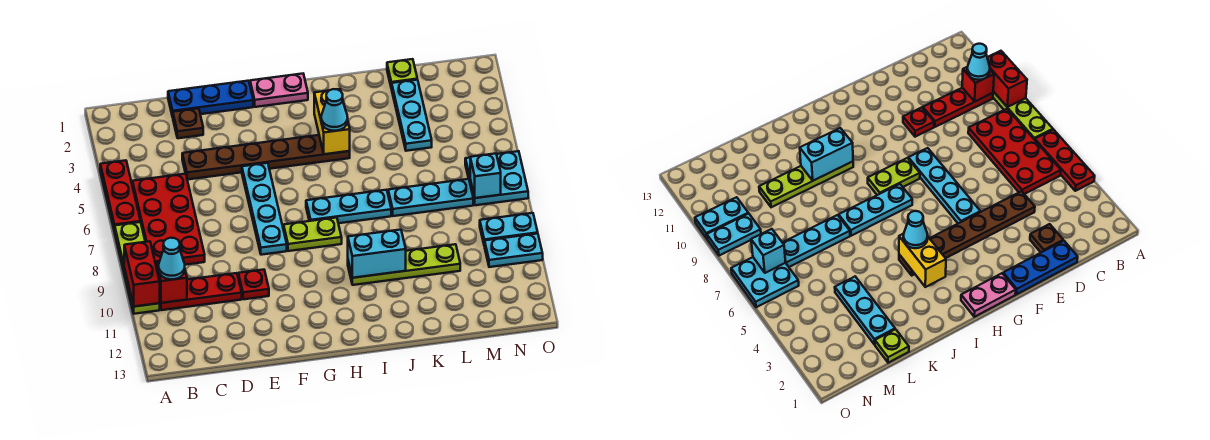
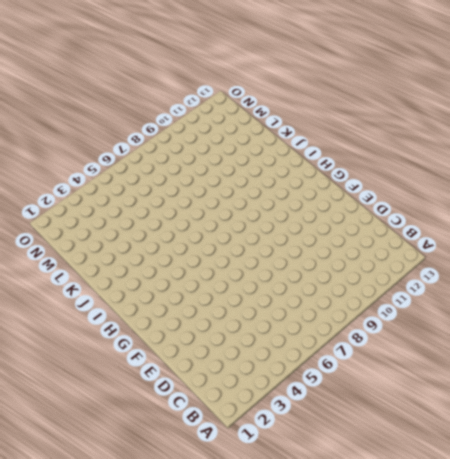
none -> red plate A4:A6 level 1
none -> lime plate A7:A10 level 1
none -> red plate B5:C8 level 1

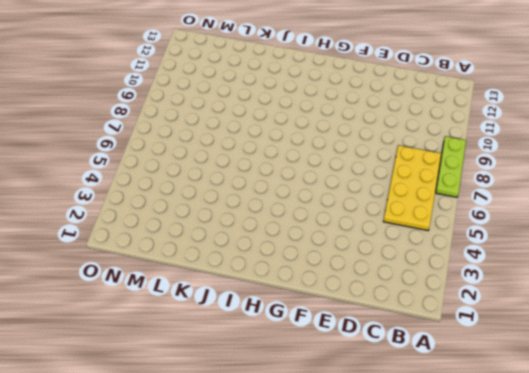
lime plate A7:A9 level 1 -> lime plate A7:A10 level 1
yellow plate B5:C8 level 1 -> red plate B5:C8 level 1
none -> red plate A4:A6 level 1
none -> red plate B10:D10 level 1
none -> blue plate D1:F1 level 1

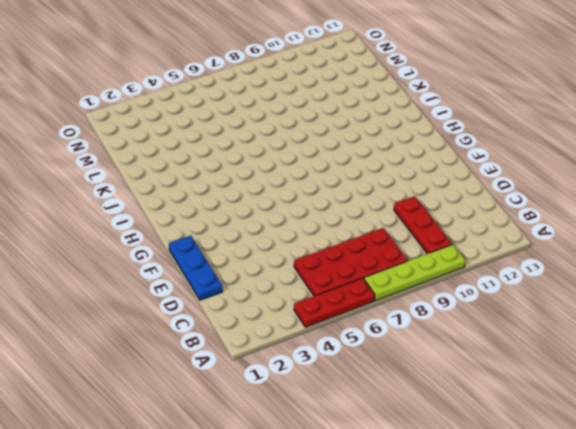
none -> brown plate D2 level 1
none -> brown plate D4:I4 level 1
none -> red plate E10 level 1

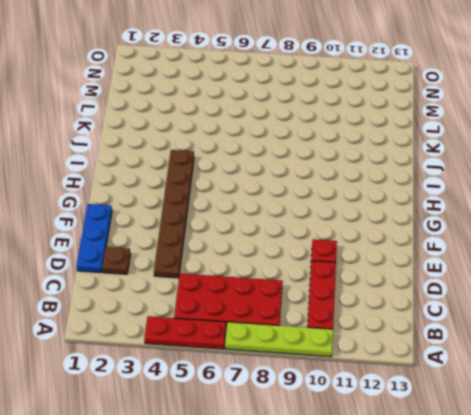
none -> cyan plate F5:F8 level 1
none -> pink plate G1:H1 level 1
none -> lime plate G8:H8 level 1

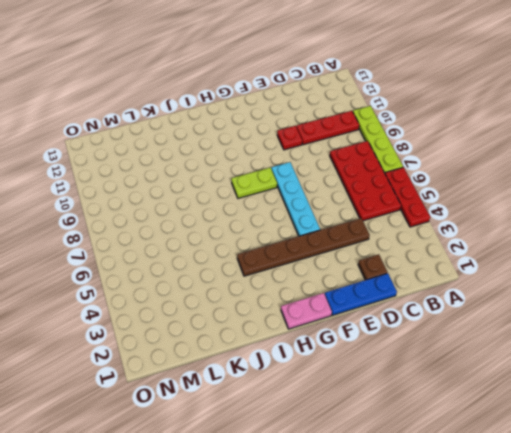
none -> cyan plate H7:J7 level 1
none -> lime plate I10:L10 level 1
none -> cyan plate K7:M7 level 1

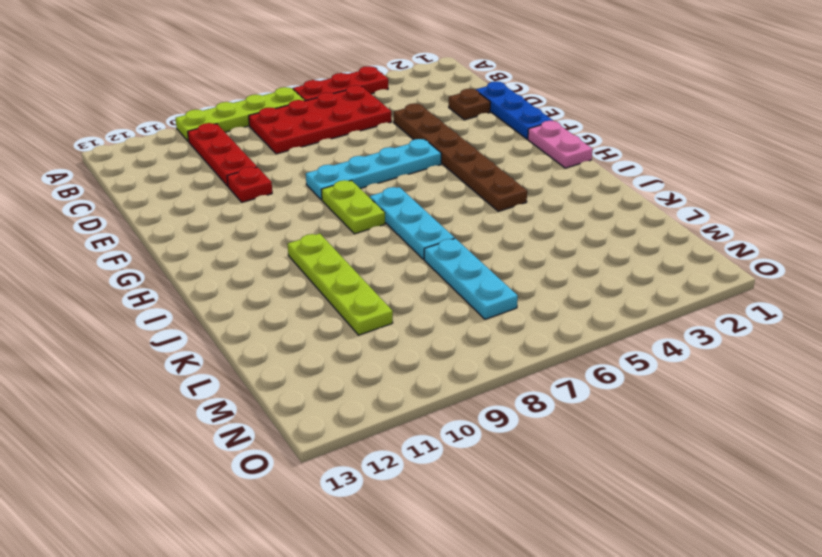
none -> lime plate L1 level 1
none -> cyan plate L2:L4 level 1
none -> cyan plate N6:O7 level 1

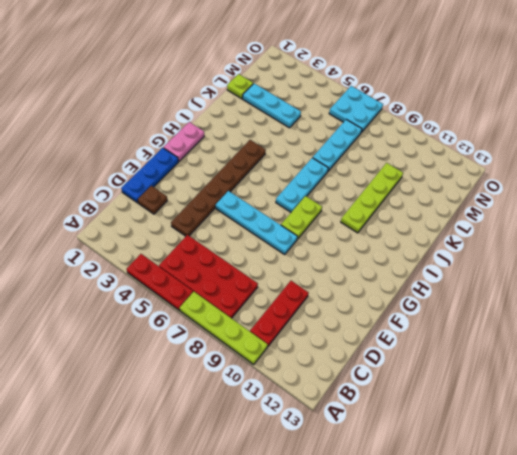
none -> red plate E10 level 1
none -> cyan plate N9:O9 level 1
none -> cyan plate N10:O10 level 1

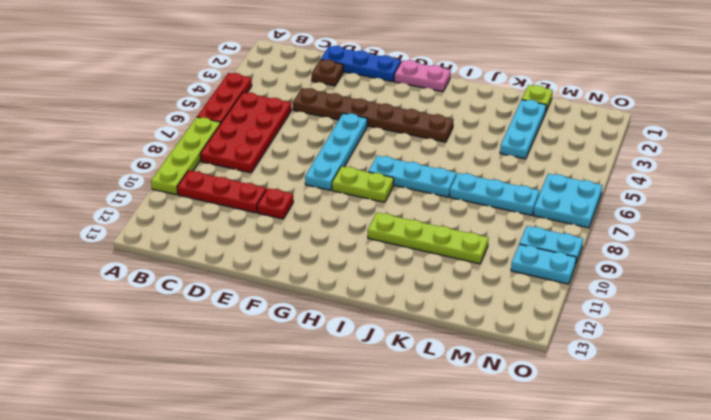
none -> red brick A9:A10 level 2
none -> red brick B10 level 2
none -> yellow brick I3:I4 level 2

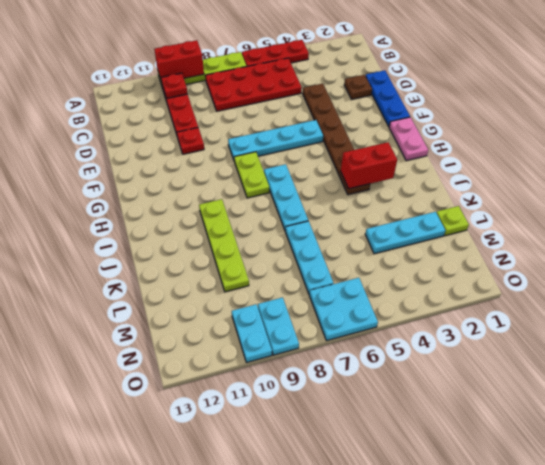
red plate B10 level 2 -> red brick B10 level 2
red brick I3:I4 level 2 -> yellow brick I3:I4 level 2
none -> cyan brick I10:J10 level 2
none -> cyan brick N7 level 2
none -> cyan cone B10 level 3

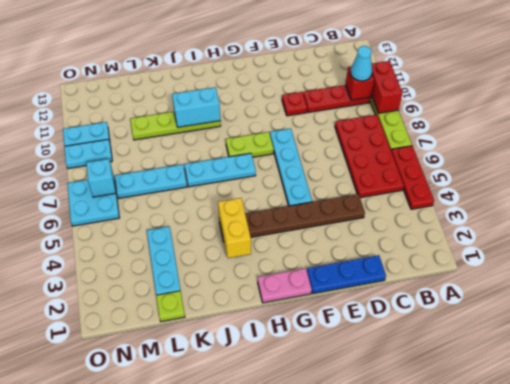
none -> brown plate D2 level 1
none -> cyan cone I4 level 3

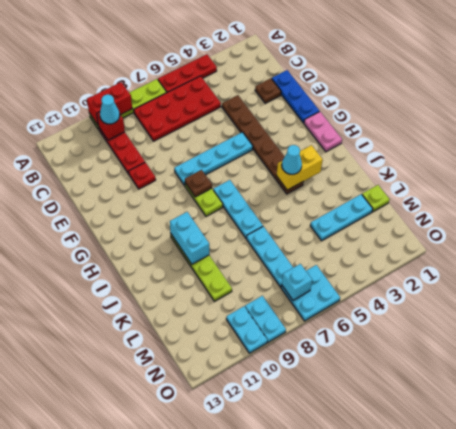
brown plate G8 level 2 -> none

